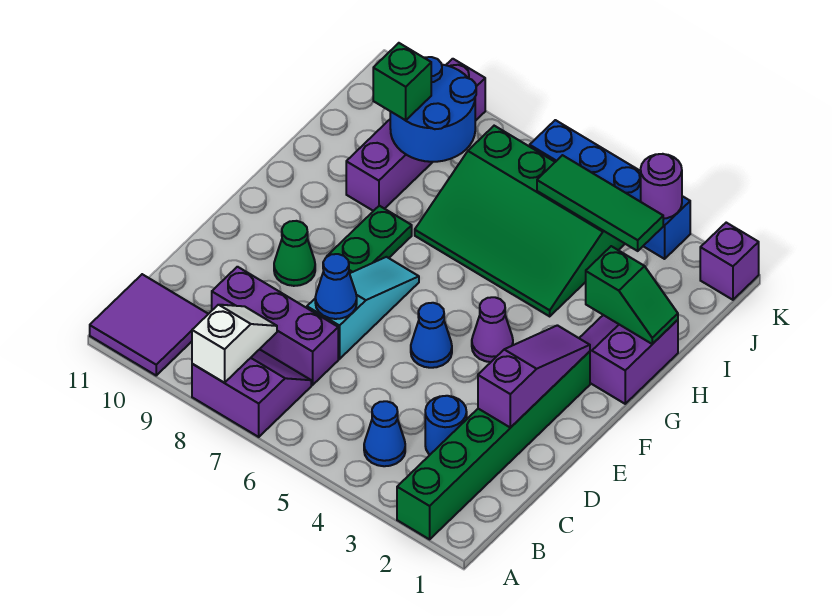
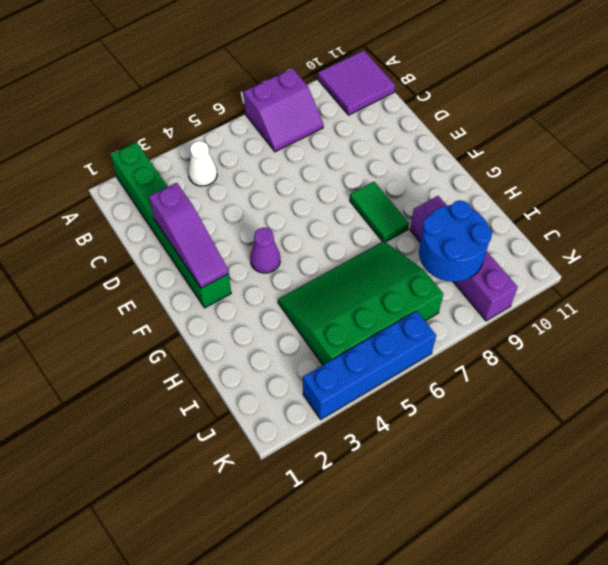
white cone B4 level 1 -> blue cone B4 level 1
green tile F8:G8 level 1 -> green plate F8:G8 level 1
none -> blue round brick C3 level 1
none -> purple brick C7:C9 level 1
none -> cyan slope D7:F7 level 1 top D

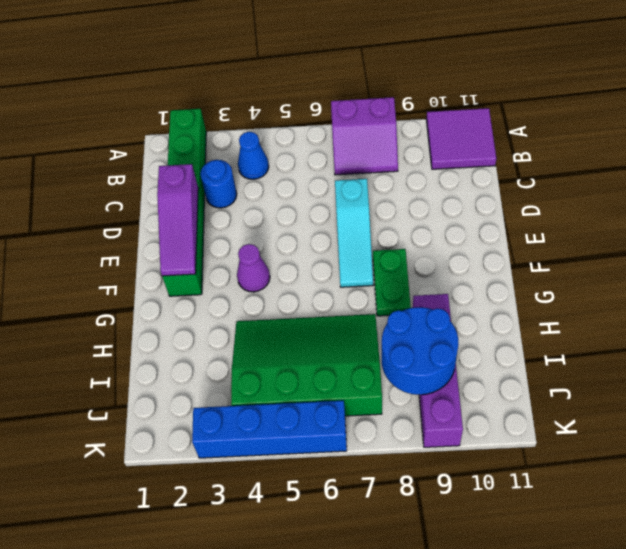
none -> purple brick C7:C9 level 1
none -> blue cone E5 level 1
none -> green cone E9 level 1

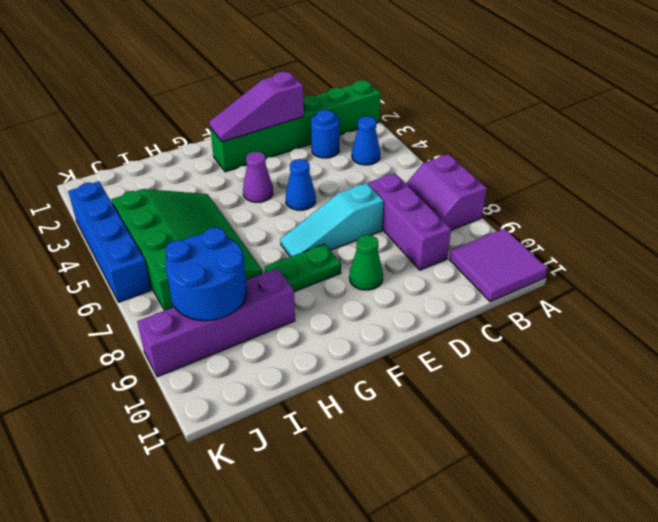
none -> purple slope G1:H2 level 1 top 1
none -> purple brick K1 level 1
none -> white slope A8:B8 level 2 top A

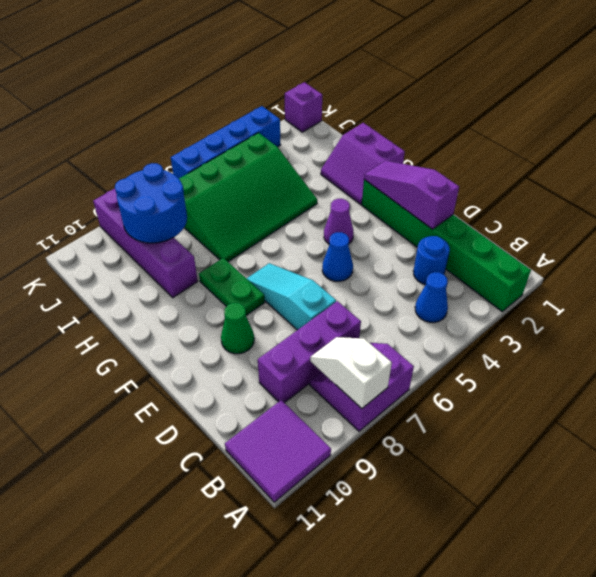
none -> blue cone D7 level 2
none -> green slope H1:H2 level 2 top 2
none -> green tile J3:J5 level 2

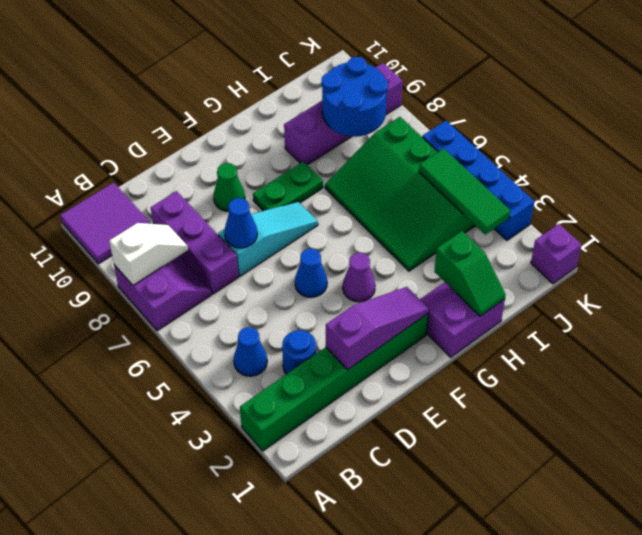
none -> purple round brick K3 level 2
none -> green brick I9 level 3

